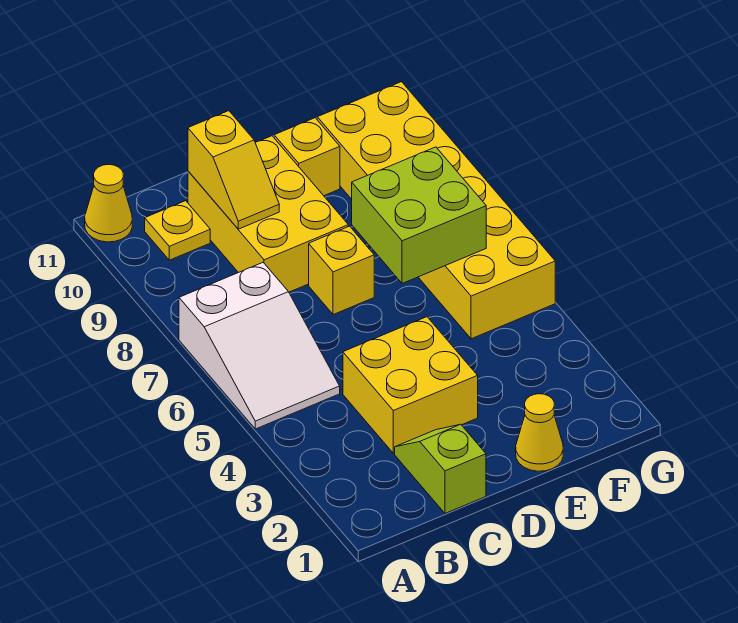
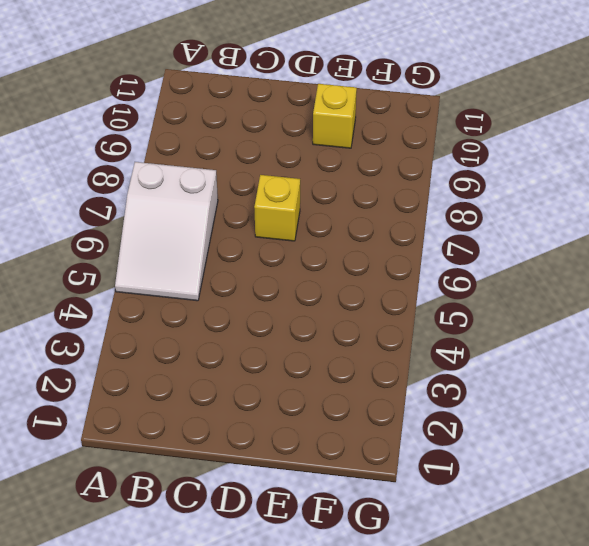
none -> yellow cone A11 level 1
none -> yellow plate B10 level 1
none -> lime slope C1:C2 level 1 top 1

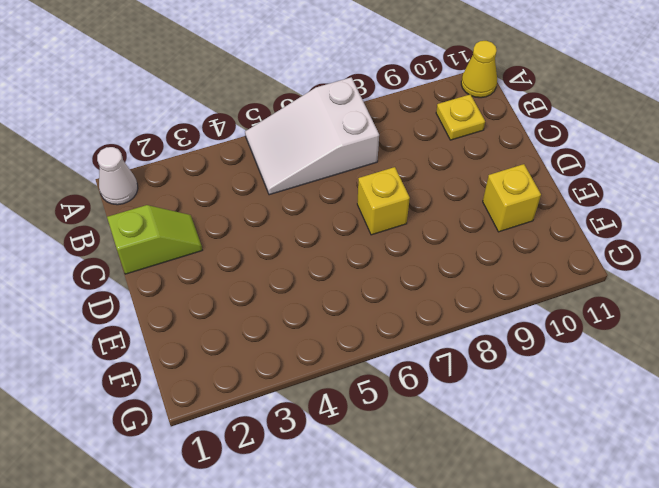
white cone A1 level 1 -> none
none -> yellow brick C3:D4 level 1
none -> yellow brick C8:D10 level 1
none -> yellow cone E1 level 1

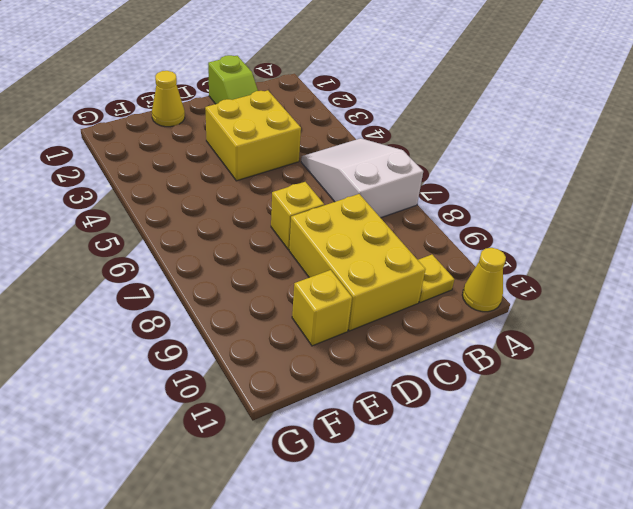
none -> yellow brick F5:G10 level 1
none -> yellow slope C9:C10 level 2 top 10
none -> lime brick E6:F7 level 2

